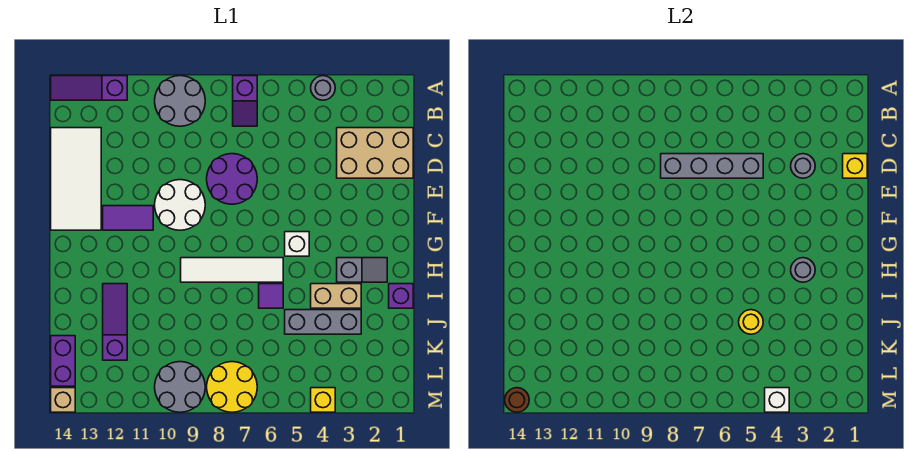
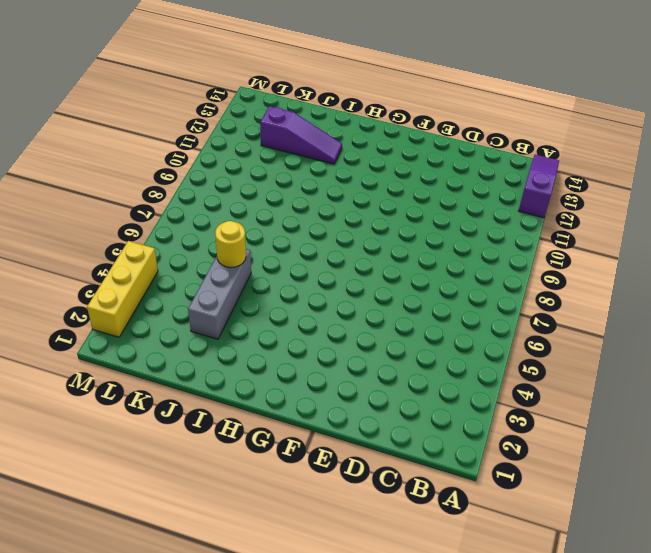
yellow brick M2:M4 level 1 -> yellow brick M4 level 1
none -> grey round brick A4 level 1
none -> purple slope A7:B7 level 1 top A
none -> grey round brick A9:B10 level 1

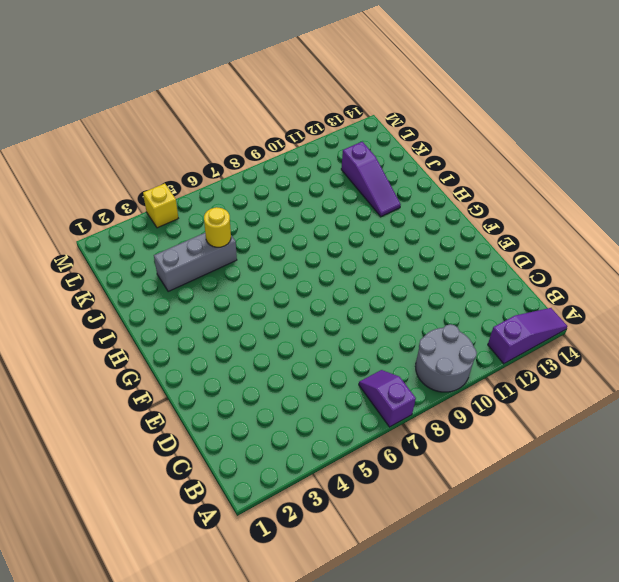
none -> grey round brick A4 level 1
none -> tan brick C1:D3 level 1
none -> white tile C13:F14 level 1

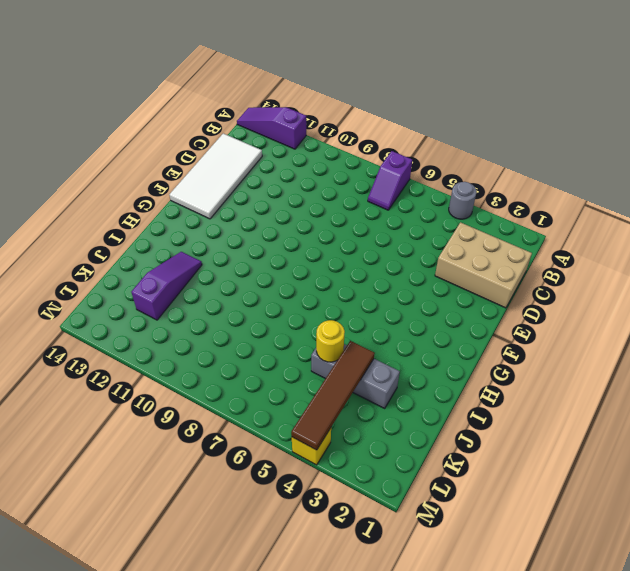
brown tile J4:M4 level 2 -> white brick M4 level 2
none -> grey round brick A9:B10 level 1
none -> purple round brick D7:E8 level 1
none -> white round brick E9:F10 level 1

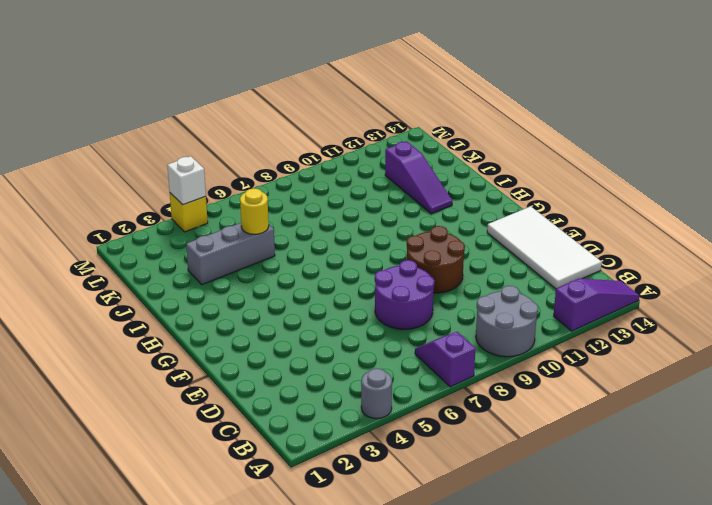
brown round brick E9:F10 level 1 -> white round brick E9:F10 level 1
none -> tan brick C1:D3 level 1
none -> purple tile F11:F12 level 1
none -> white brick G5 level 1

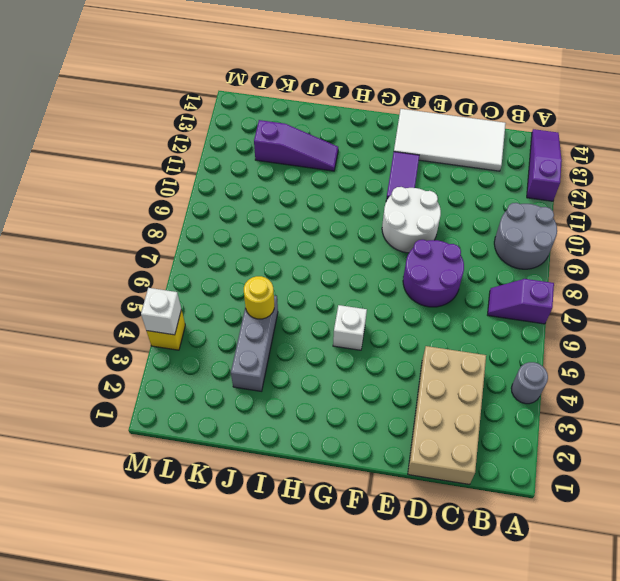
tan brick C1:D4 level 1 -> tan brick C1:D3 level 1
none -> grey slope H2:H3 level 1 top 3
none -> white tile H6:H9 level 1
none -> purple brick I1 level 1

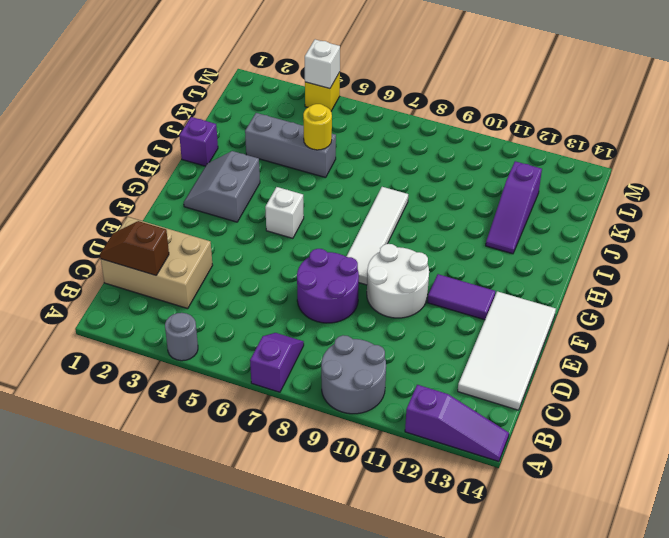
brown slope C1:C2 level 2 top 2 -> none
white tile F8:I8 level 1 -> white tile H6:H9 level 1
grey slope G2:H3 level 1 top 3 -> grey slope H2:H3 level 1 top 3
none -> tan brick I3:I4 level 1
none -> purple tile I6 level 1
none -> purple brick K14:L14 level 1

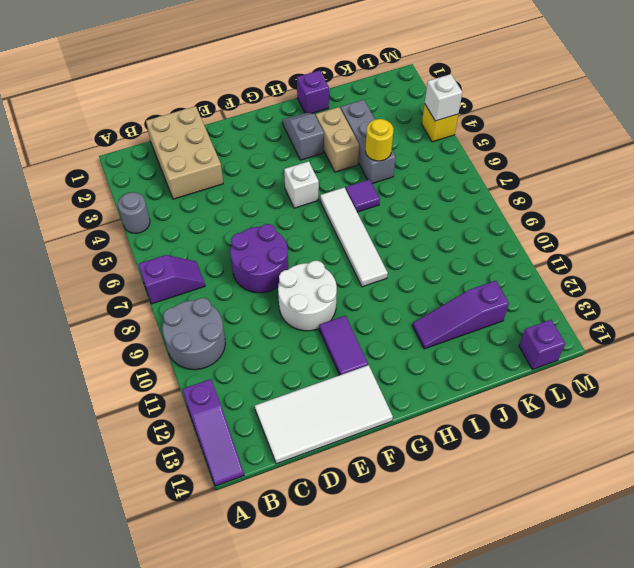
purple brick L14 level 1 -> purple brick K14:L14 level 1
none -> yellow round brick L7:M8 level 1
none -> grey round brick L9:M10 level 1
none -> tan brick M14 level 1

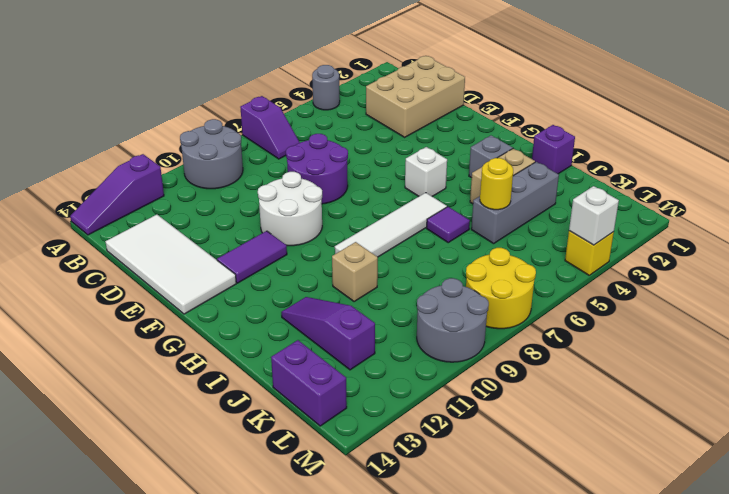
tan brick I10 level 1 -> tan brick M14 level 1
none -> yellow brick D1 level 2
none -> grey round brick D3 level 2
none -> grey brick D5:D8 level 2

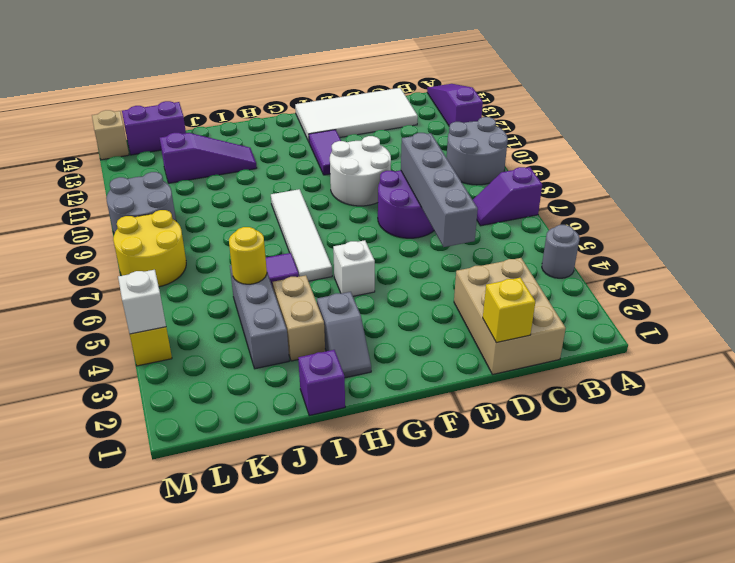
none -> grey round brick D3 level 2
none -> grey round brick H3 level 2
none -> brown round brick M14 level 2

